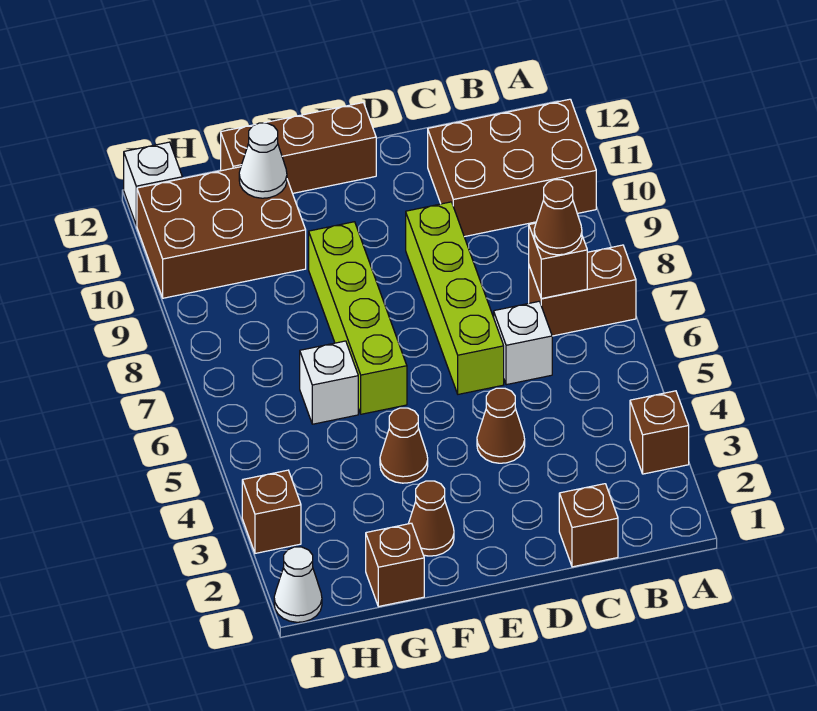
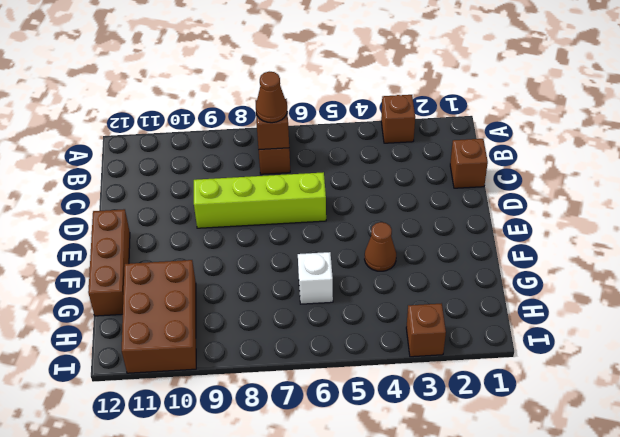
none -> brown brick A10:C11 level 1
none -> white brick C6 level 1
none -> brown cone D4 level 1

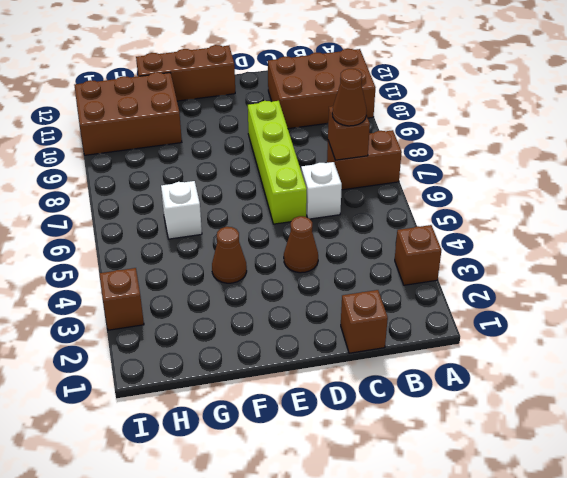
none -> brown cone F2 level 1
none -> lime brick F6:F9 level 1
none -> brown brick G1 level 1

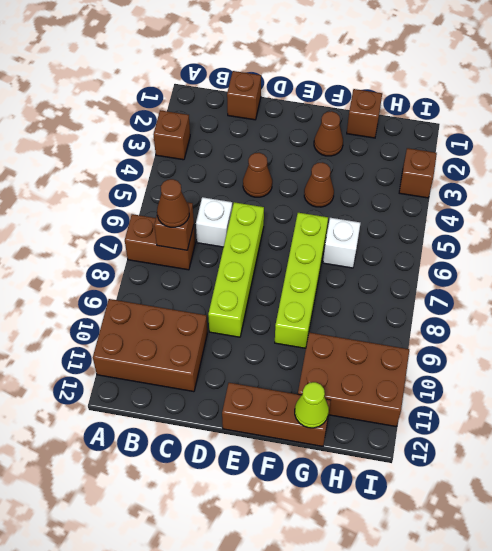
lime cone G12 level 2 -> none
none -> white cone I1 level 1
none -> white brick I12 level 1
none -> white cone G11 level 2

